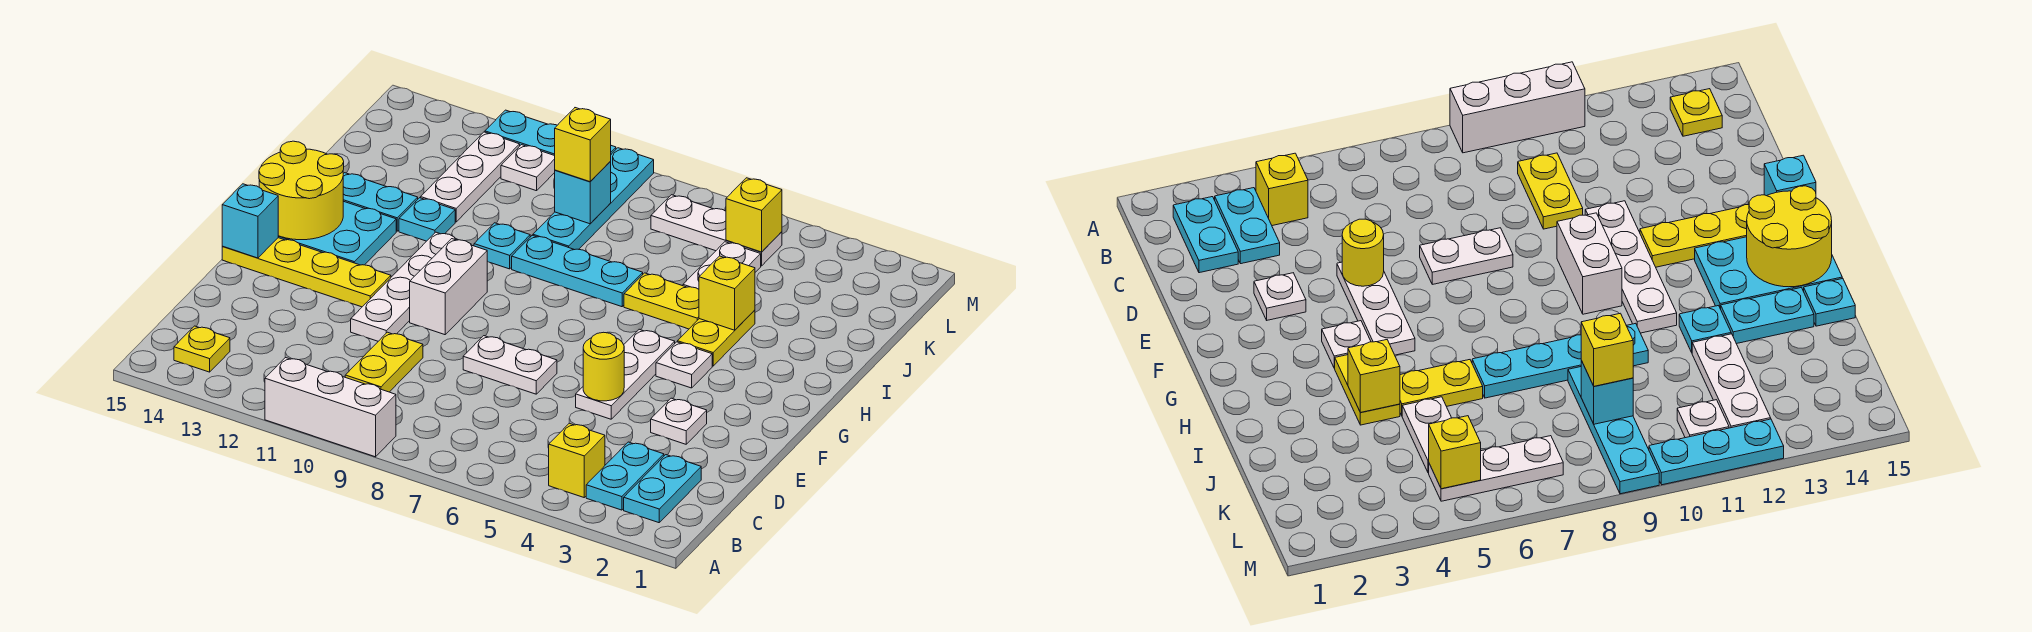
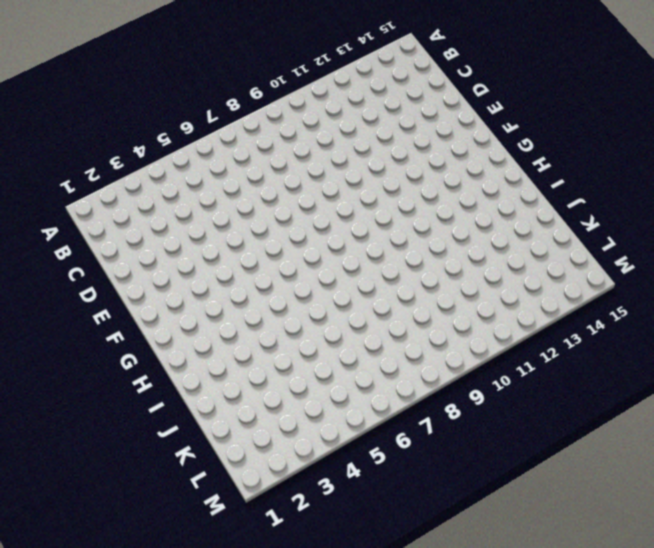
none -> white brick A9:A11 level 1
none -> cyan plate B2:C2 level 1
none -> cyan plate B3:C3 level 1
none -> yellow brick B4 level 1

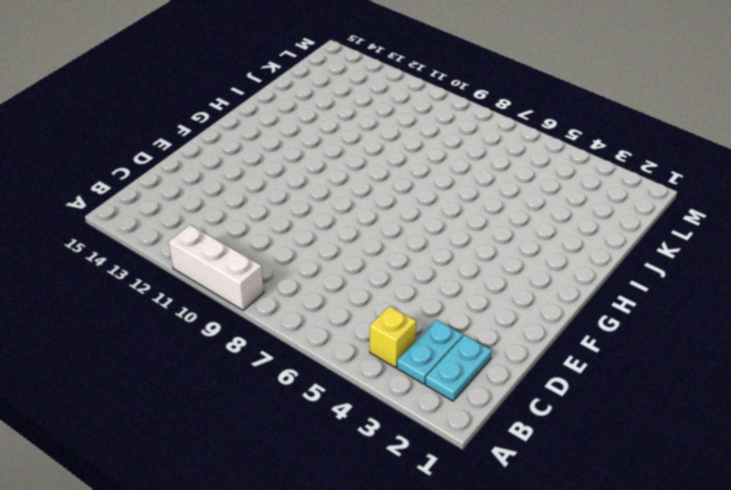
none -> yellow plate B14 level 1
none -> yellow plate C10:D10 level 1
none -> white plate E3 level 1
none -> white plate E5:G5 level 1

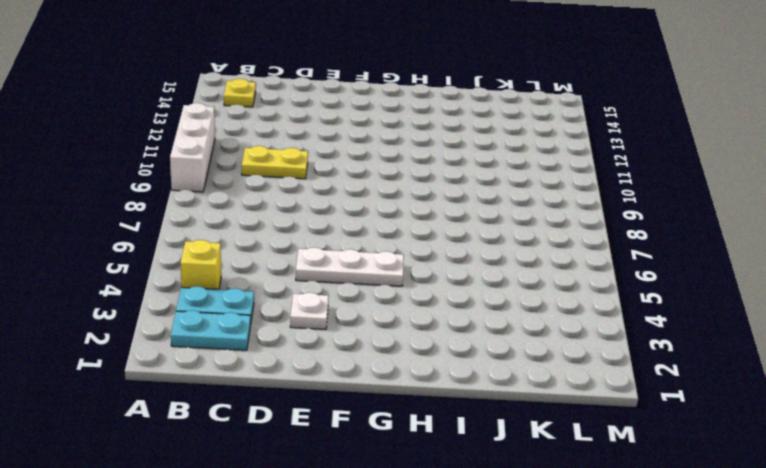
none -> white plate E7:E8 level 1
none -> white plate E11:H11 level 1
none -> white brick F10:G10 level 1
none -> yellow plate F12:F15 level 1

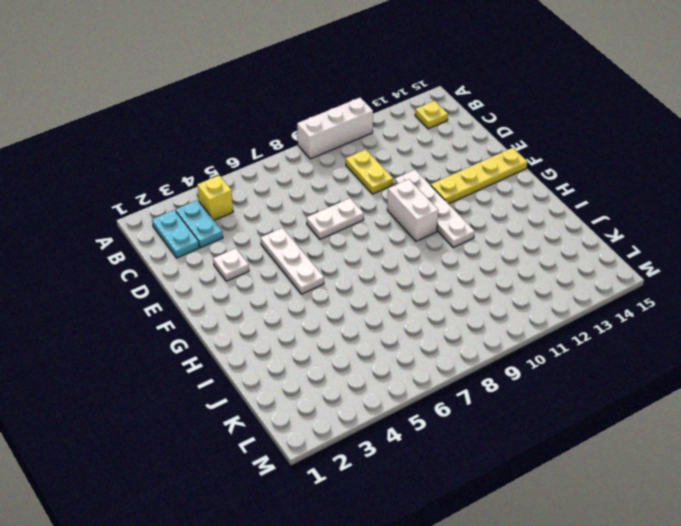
none -> white plate G4 level 1
none -> cyan plate G13:H15 level 1
none -> yellow plate H4:I4 level 1
none -> yellow plate I5:I6 level 1

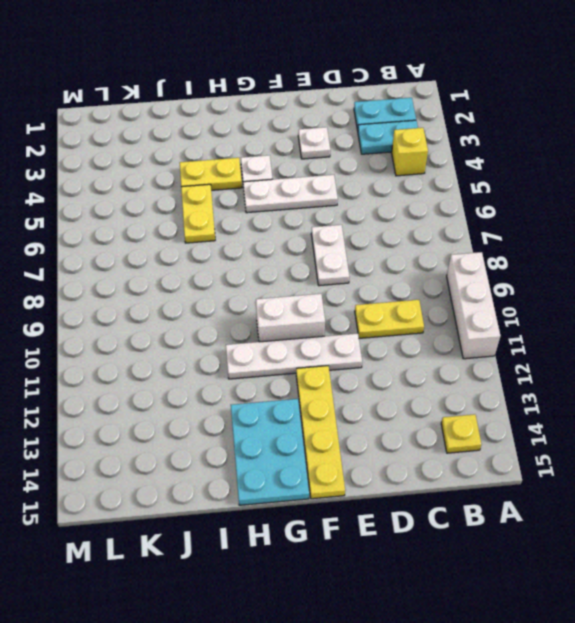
none -> cyan plate I7:I9 level 1
none -> cyan plate I10 level 1
none -> cyan plate I12 level 1
none -> cyan plate I13:I14 level 1

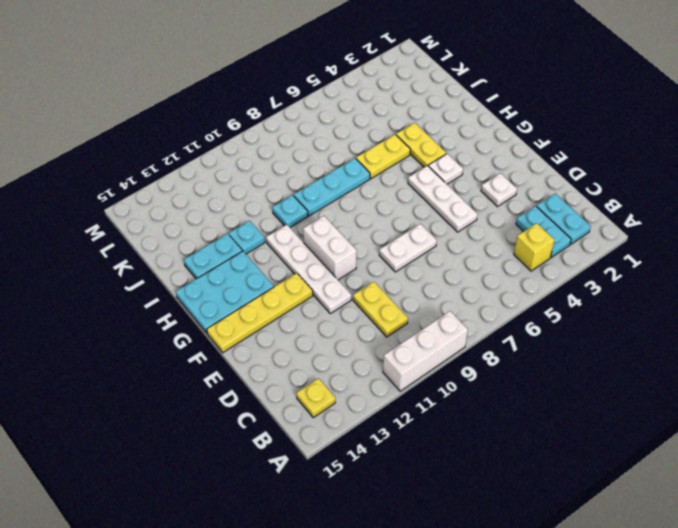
none -> cyan plate I15 level 1
none -> white plate J5:K5 level 1
none -> cyan plate J9:M9 level 1
none -> white plate J12:L12 level 1

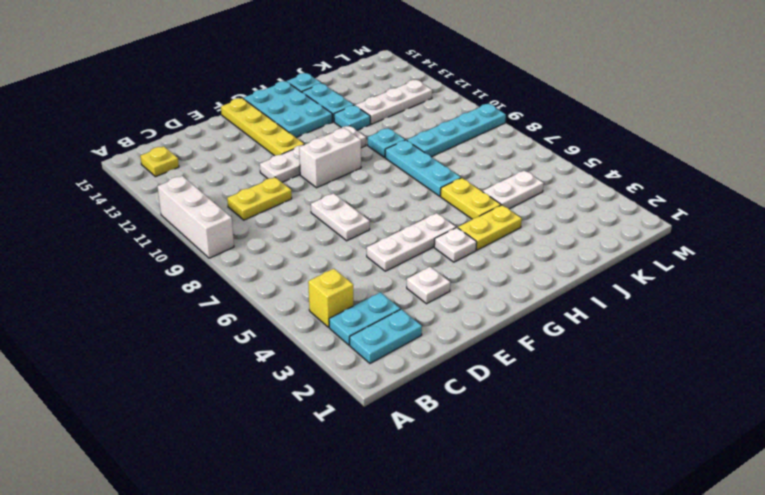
none -> white plate L5:L7 level 1
none -> white plate L11 level 1
none -> cyan plate M10:M12 level 1
none -> yellow round brick E5 level 2

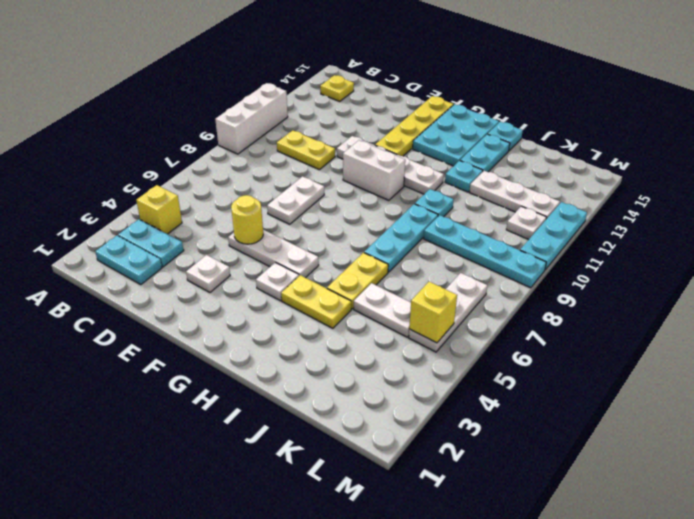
none -> cyan brick F15 level 2
none -> yellow round brick G14:H15 level 2
none -> yellow brick I4 level 2
none -> cyan brick K9 level 2

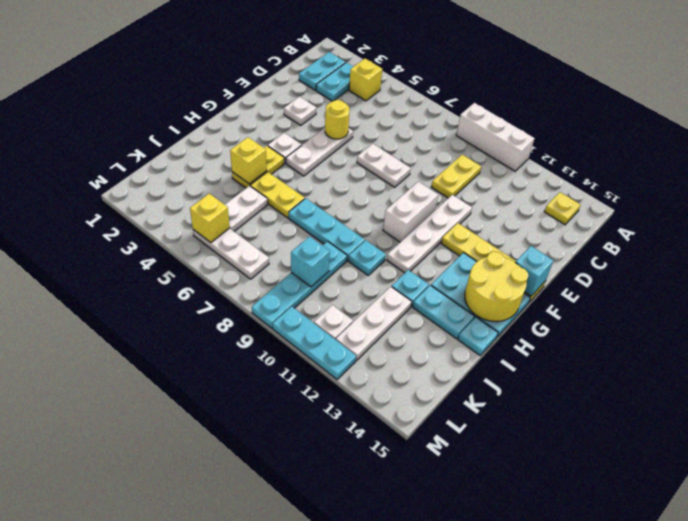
none -> yellow brick K9 level 3

